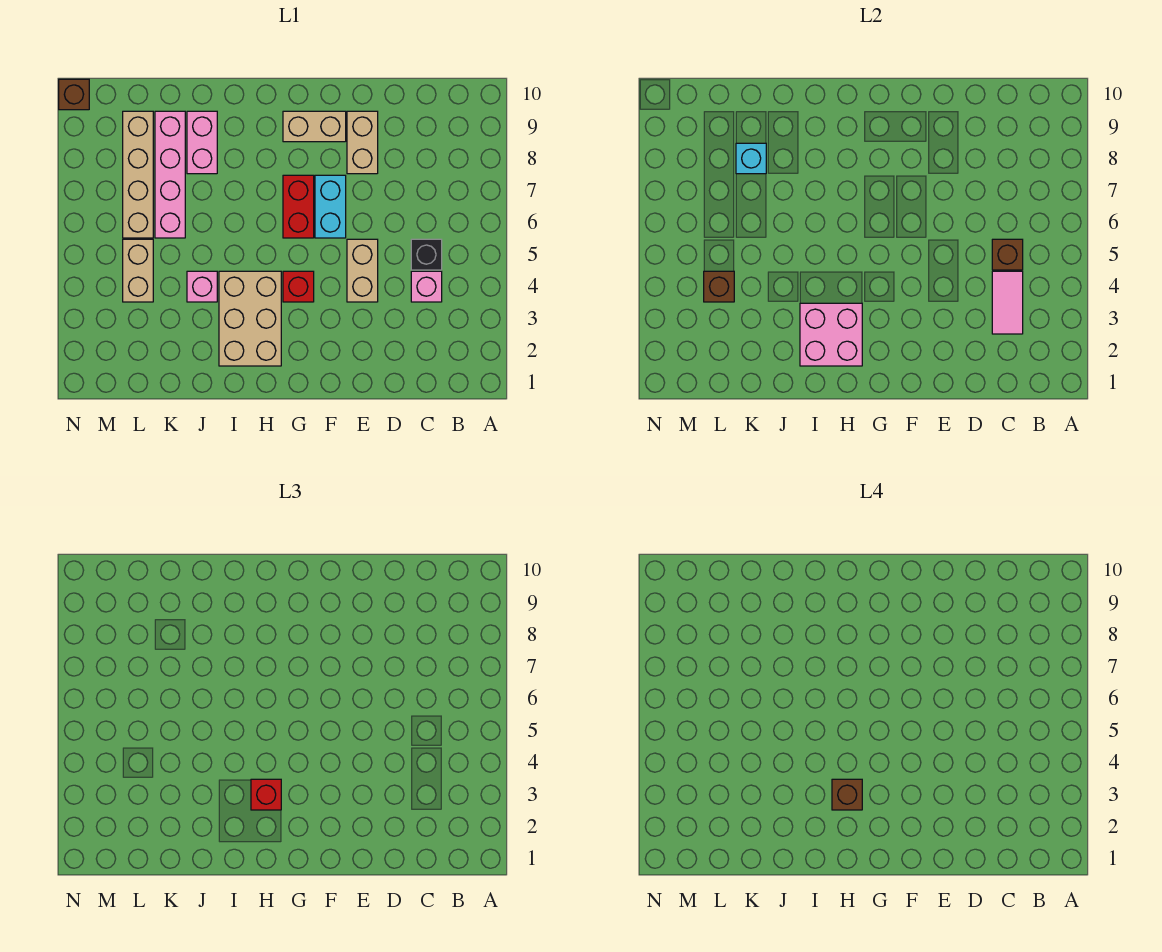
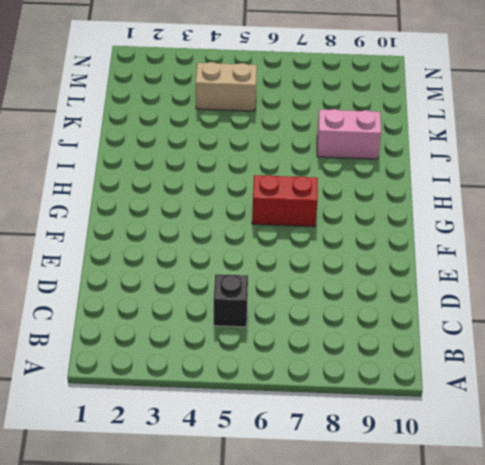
none -> pink brick C4 level 1
none -> tan brick E4:E5 level 1
none -> tan brick E8:E9 level 1

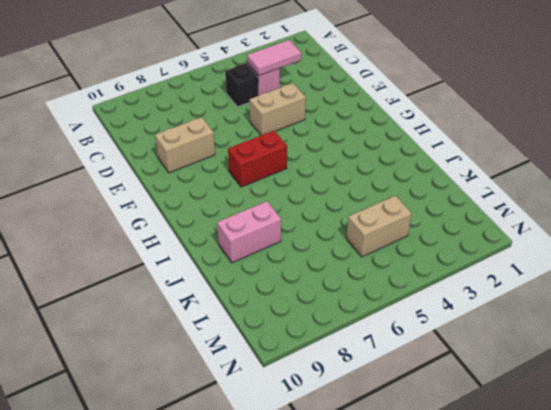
none -> cyan brick F6:F7 level 1
none -> tan brick F9:G9 level 1
none -> red brick G4 level 1

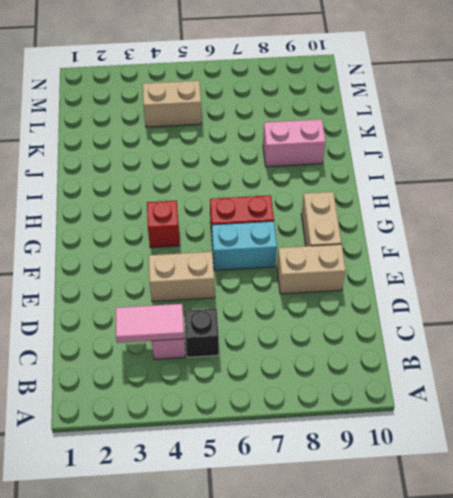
none -> tan brick H2:I4 level 1
none -> pink brick J4 level 1
none -> pink brick K6:K9 level 1

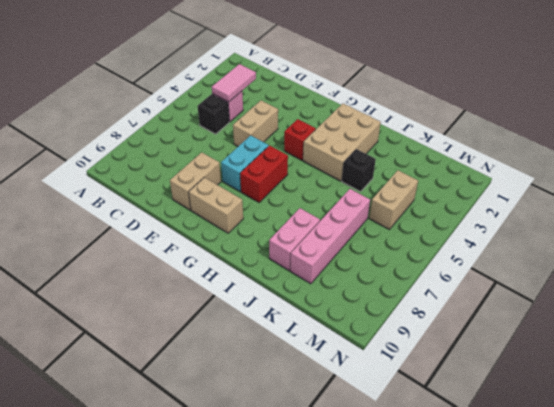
black brick J4 level 1 -> pink brick J4 level 1
none -> tan brick L6:L9 level 1
none -> brown brick N10 level 1
none -> brown brick C5 level 2

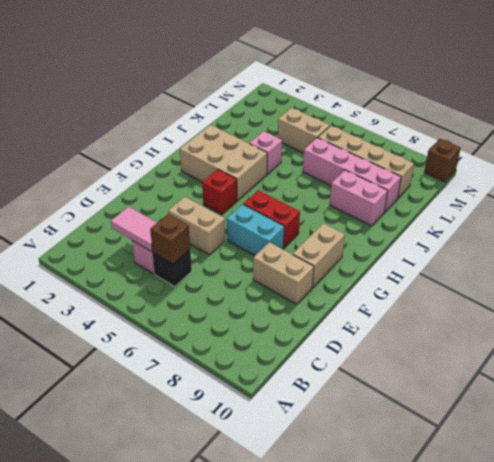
none -> pink brick H2:I3 level 2
none -> cyan brick K8 level 2
none -> brown brick L4 level 2

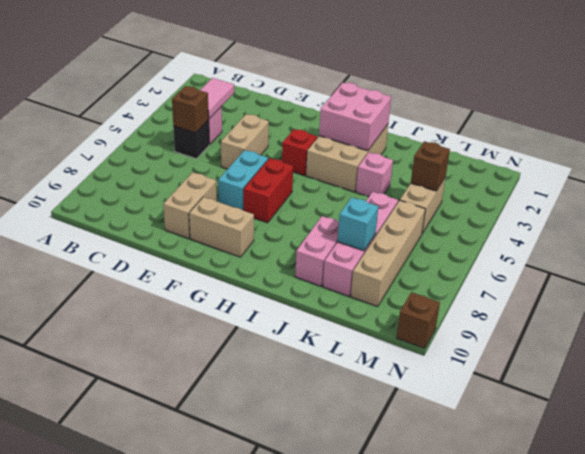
none -> red brick H3 level 3
none -> brown brick H3 level 4

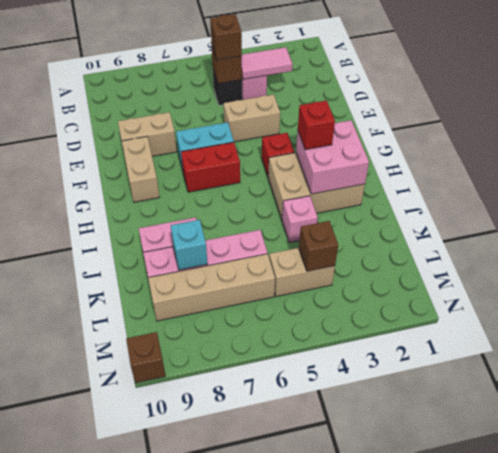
brown brick C5 level 3 -> brown brick H3 level 4

